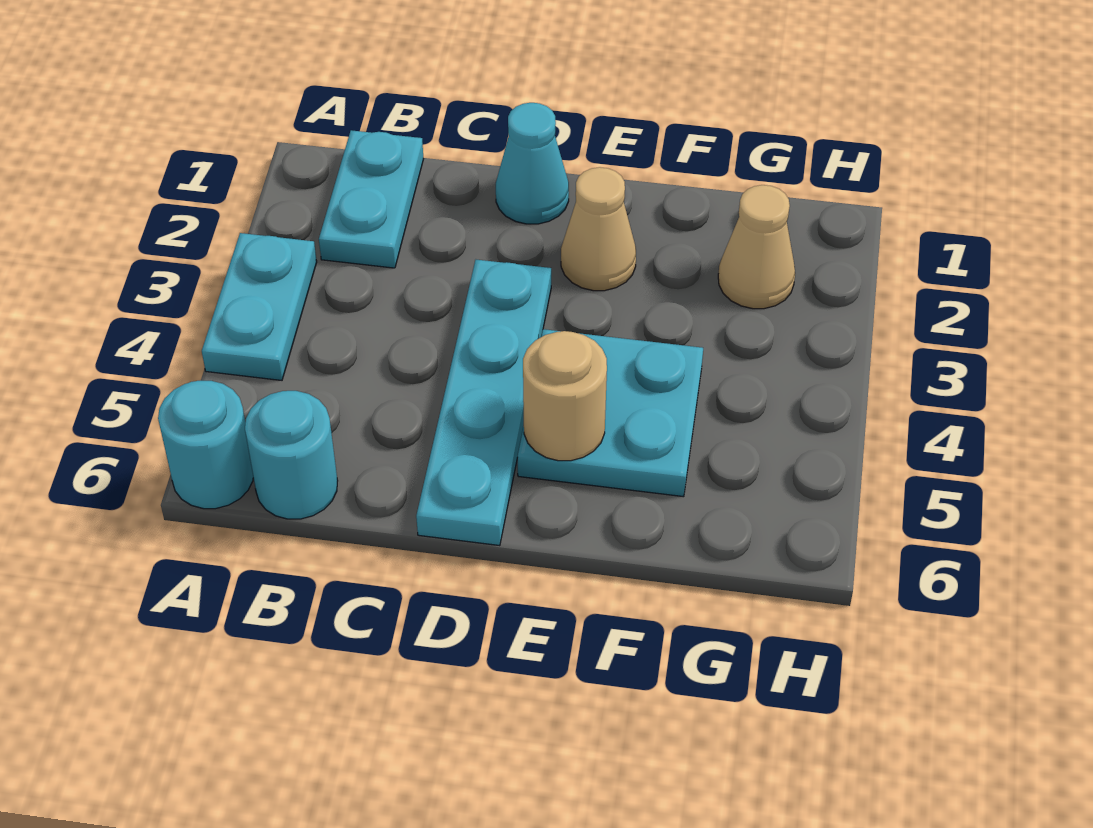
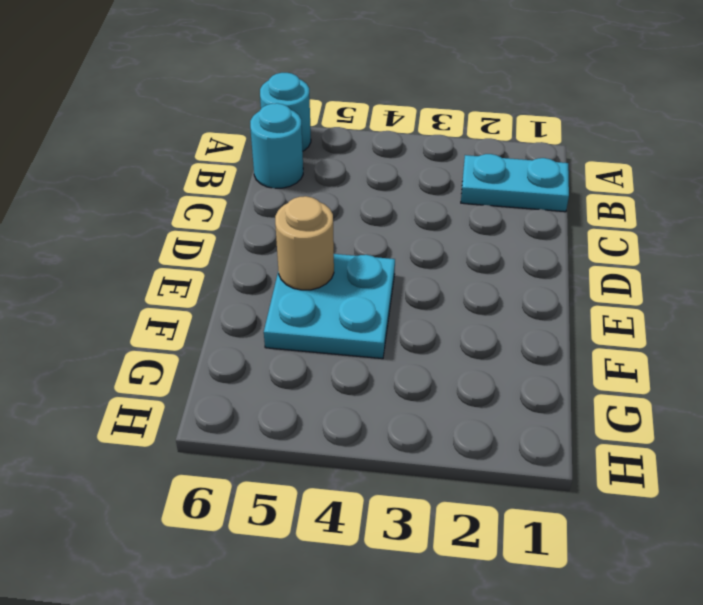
none -> cyan plate A3:A4 level 1
none -> cyan cone D1 level 1

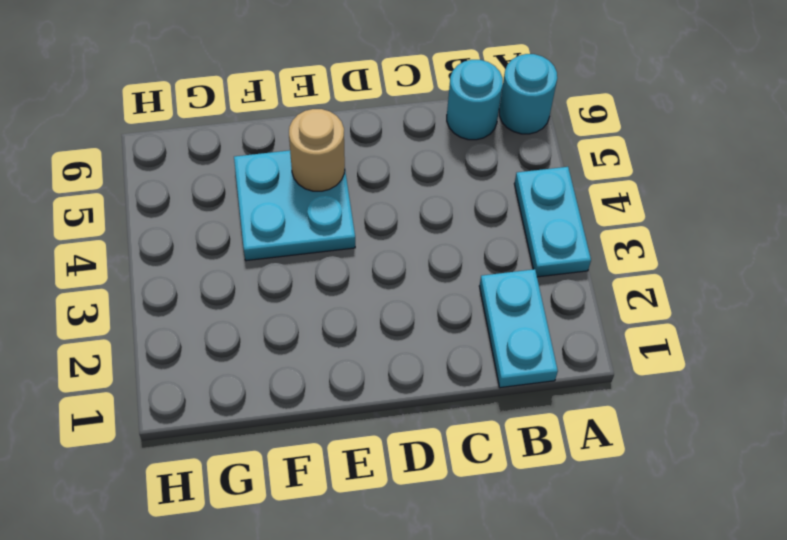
none -> cyan cone D1 level 1
none -> cyan plate D3:D6 level 1

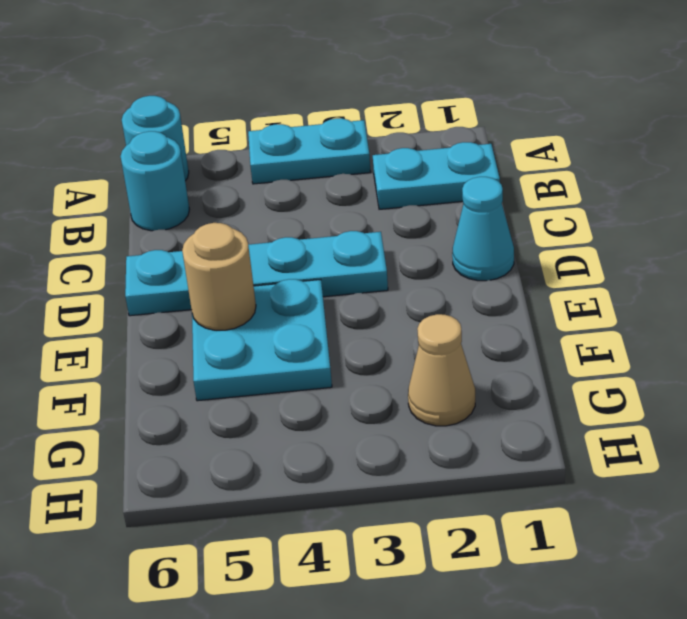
none -> tan cone E2 level 1

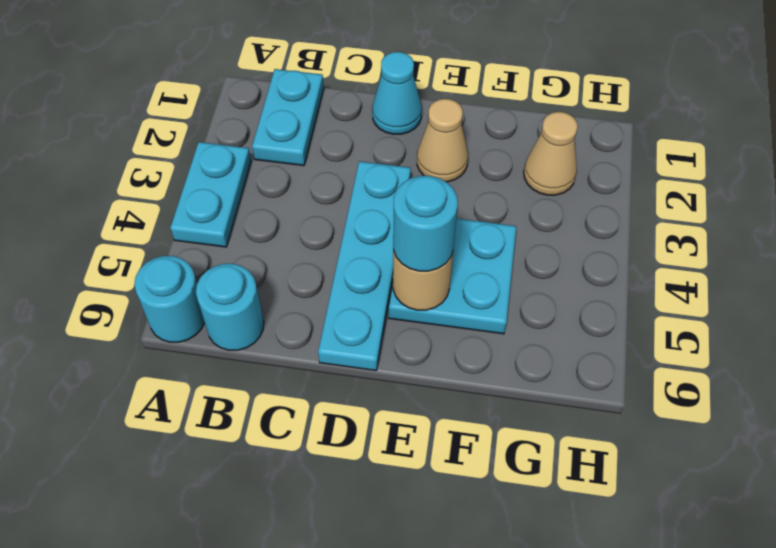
cyan round brick E5 level 3 -> none

